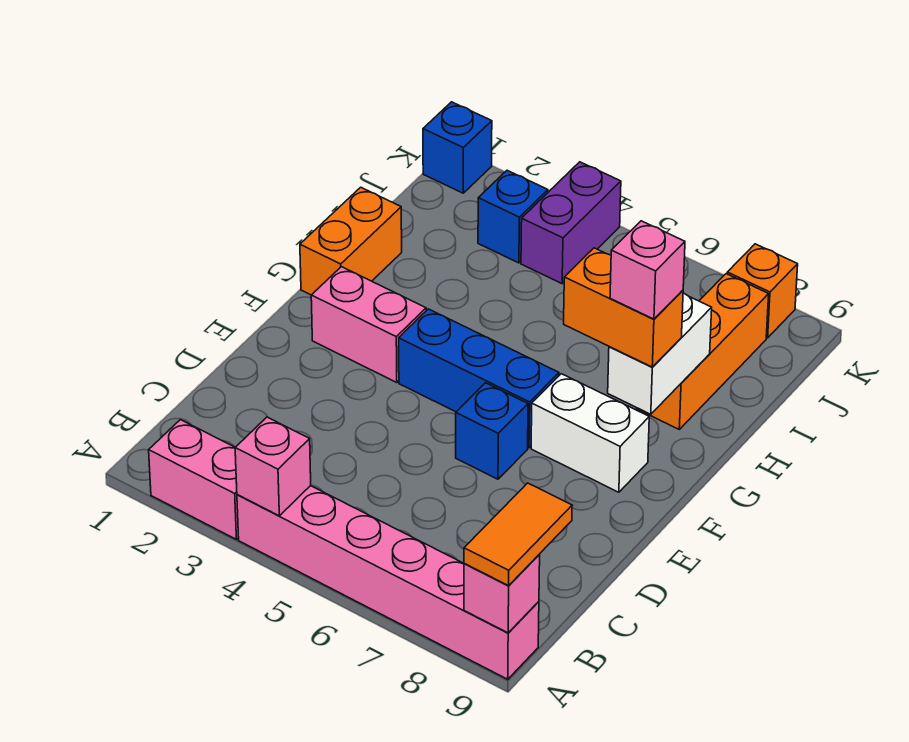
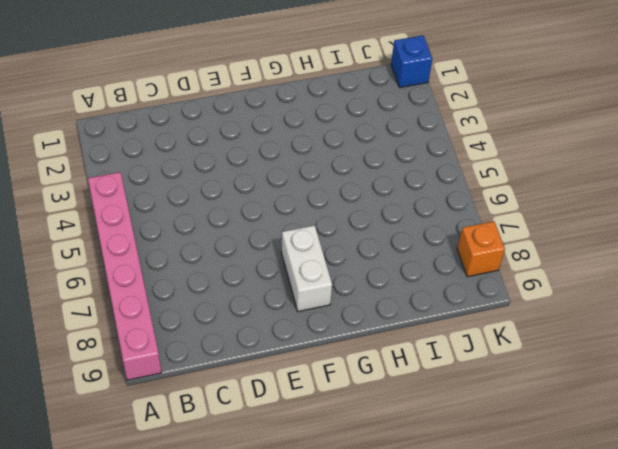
none -> pink brick A2:A3 level 1
none -> blue brick E6 level 1
none -> pink brick F2:F3 level 1

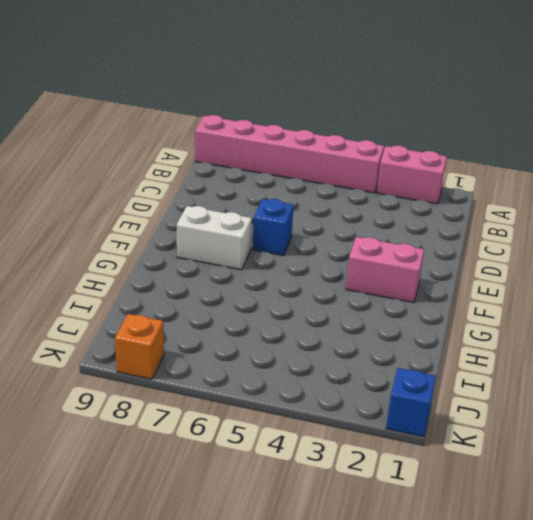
none -> blue brick F4:F6 level 1
none -> orange brick G1:H1 level 1
none -> orange brick H8:J8 level 1

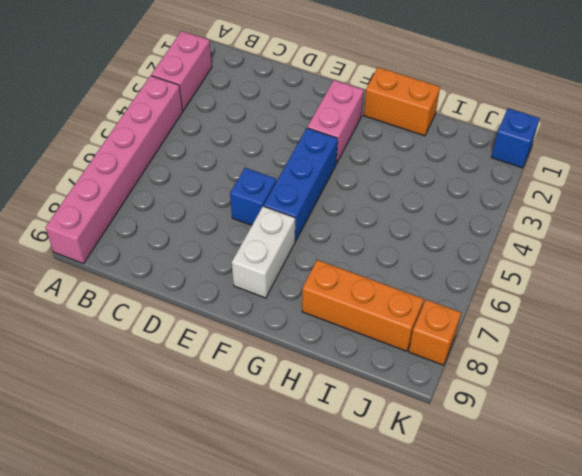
none -> blue brick J3 level 1
none -> purple brick J4:K4 level 1
none -> pink brick A4 level 2

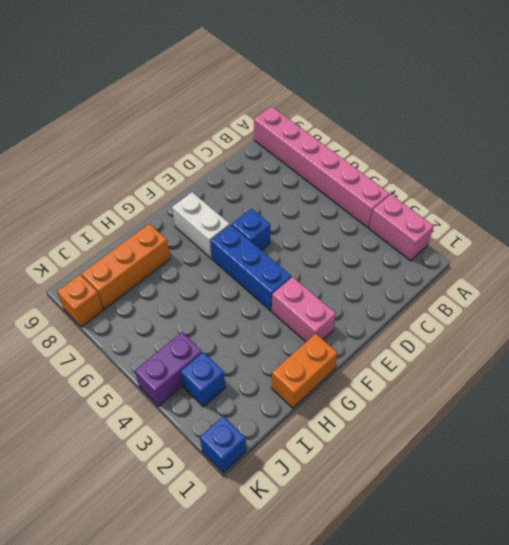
none -> pink brick A4 level 2
none -> pink brick A9 level 2
none -> white brick G8:H8 level 2

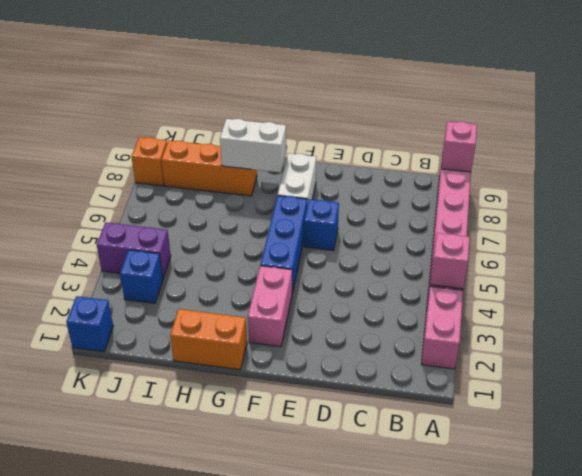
none -> orange tile A9:B9 level 3
none -> orange brick G7:G8 level 3
none -> pink brick G8 level 4

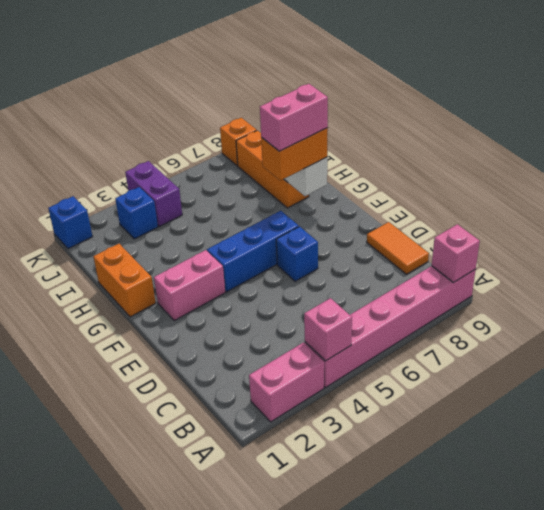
orange tile C9:D9 level 1 -> orange tile A9:B9 level 3
pink brick G7:G8 level 4 -> pink brick G8 level 4
none -> white brick F7:F8 level 1

